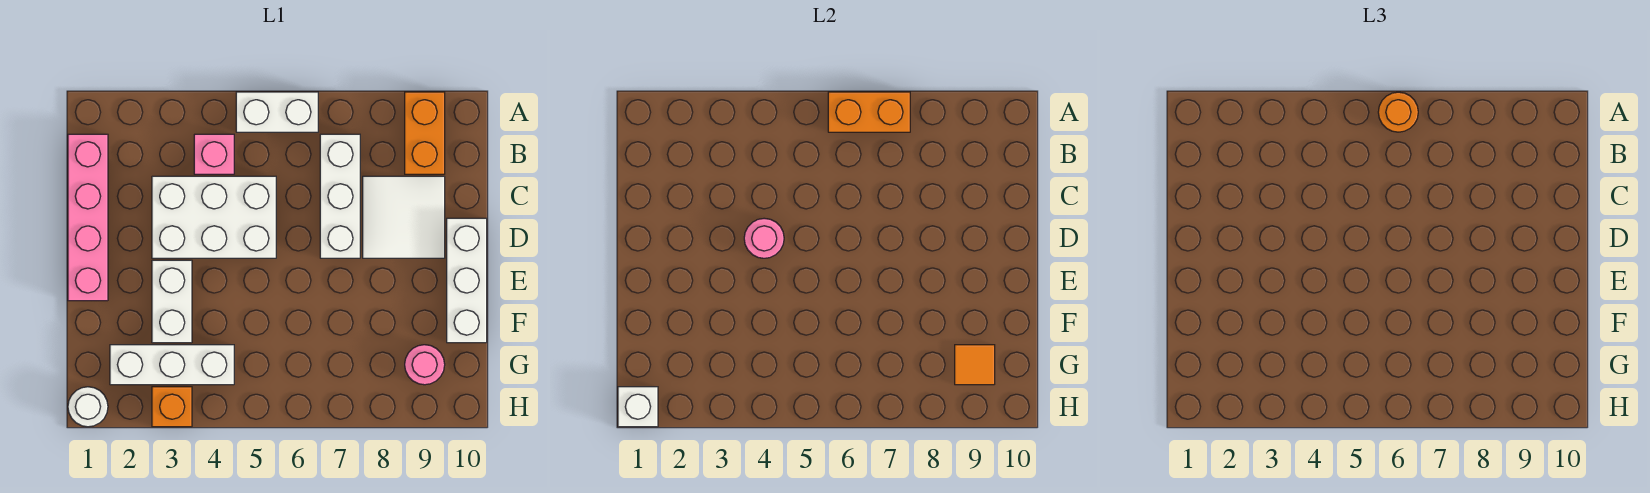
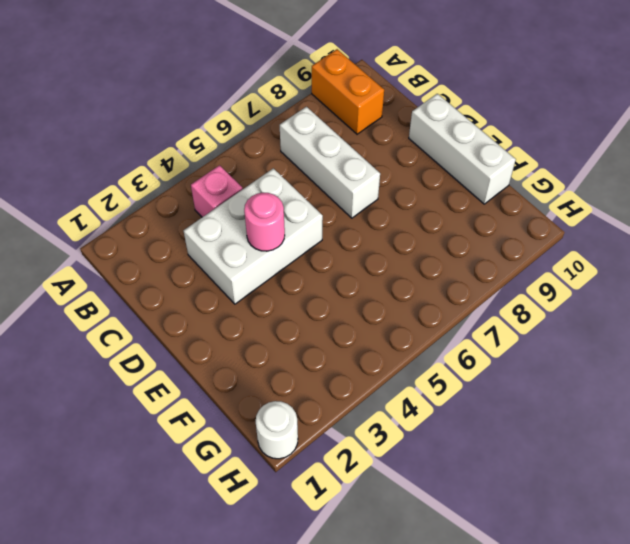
none -> white brick A5:A6 level 1
none -> pink brick B1:E1 level 1
none -> white tile C8:D9 level 1

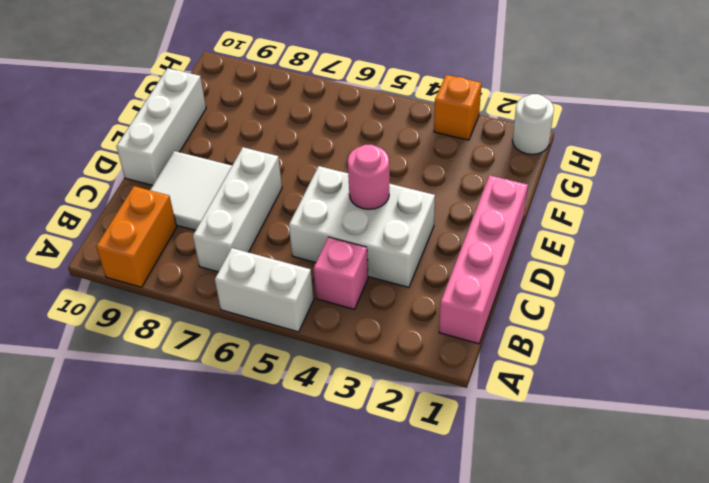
none -> white brick E3:F3 level 1
none -> white brick G2:G4 level 1
none -> pink round brick G9 level 1

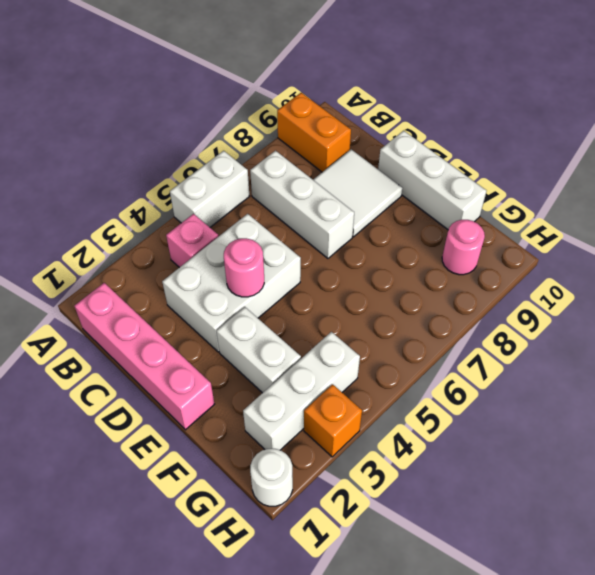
none -> orange brick A6:A7 level 2
none -> orange tile G9 level 2
none -> white brick H1 level 2

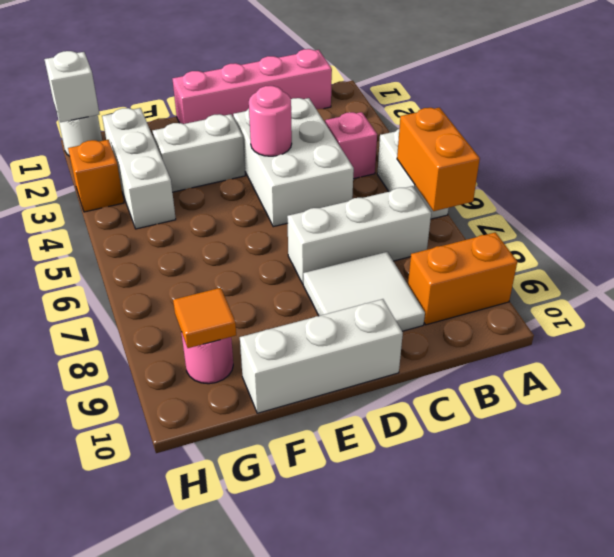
none -> orange round brick A6 level 3

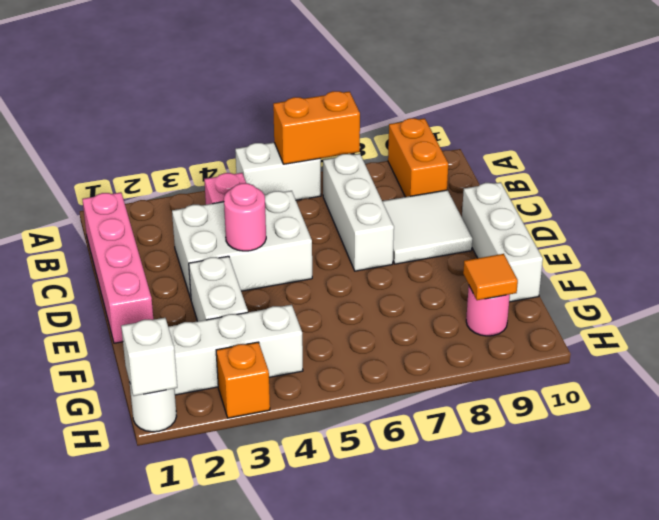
none -> orange round brick A6 level 3

